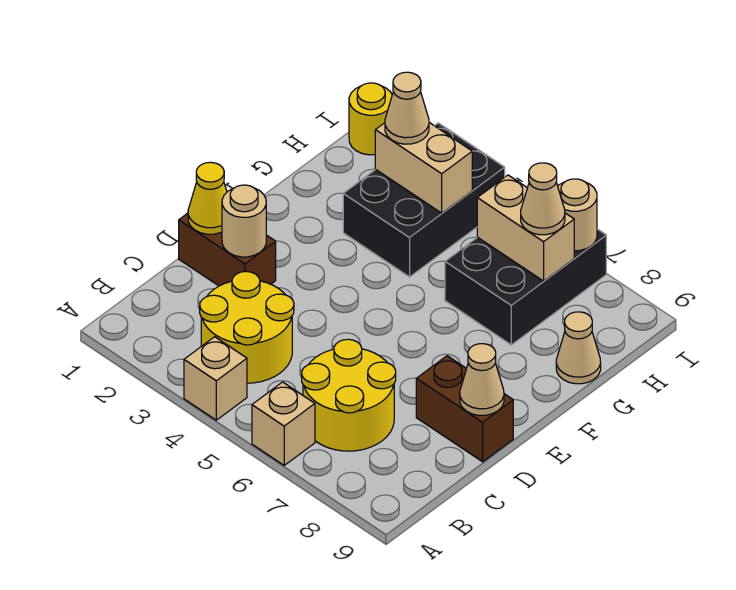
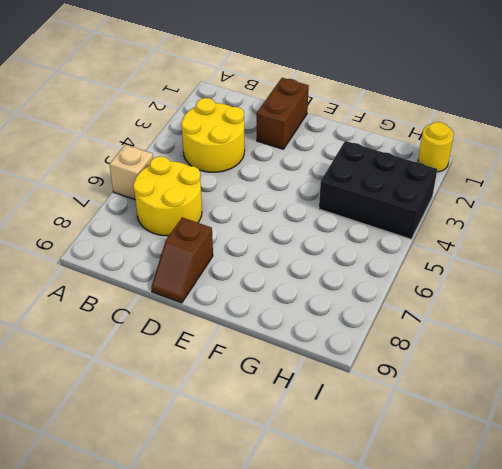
brown slope D8:D9 level 1 top 8 -> brown brick D8:D9 level 1
none -> tan brick A4 level 1
none -> black brick G6:I7 level 1
none -> tan cone G9 level 1

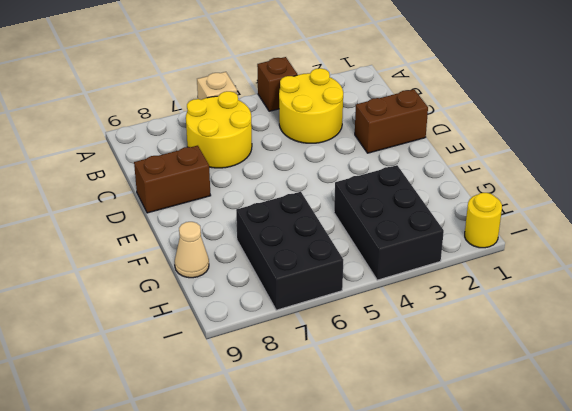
brown brick A4 level 1 -> tan brick A4 level 1
none -> yellow cone D1 level 2
none -> tan round brick D2 level 2
none -> tan cone D9 level 2

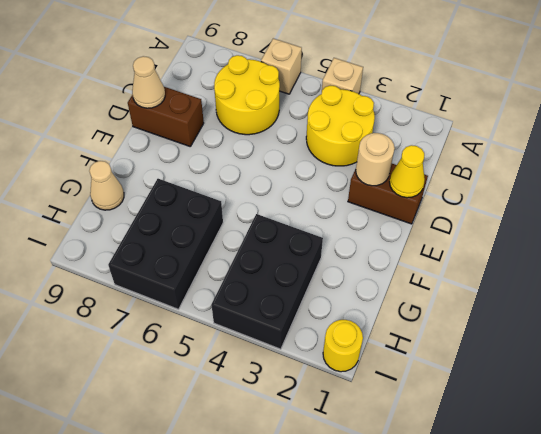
none -> tan brick H3:H4 level 2
none -> tan brick H6:H7 level 2
none -> tan round brick I7 level 2

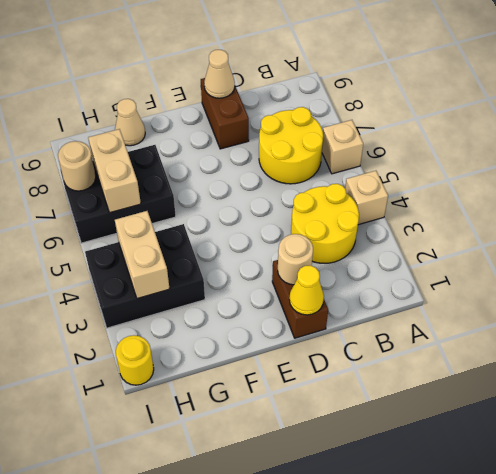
none -> tan cone H3 level 3
none -> tan cone H7 level 3

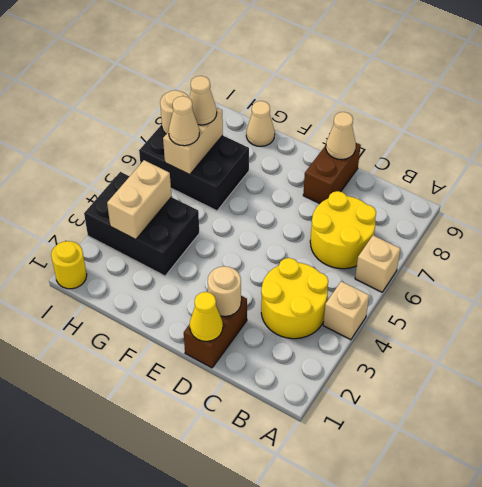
tan cone H6 level 3 -> tan cone H3 level 3

